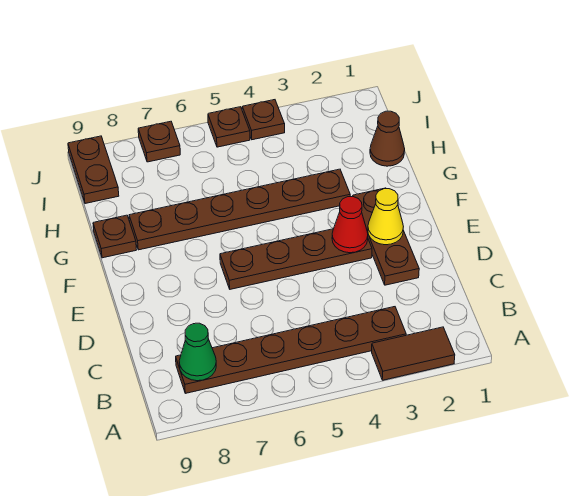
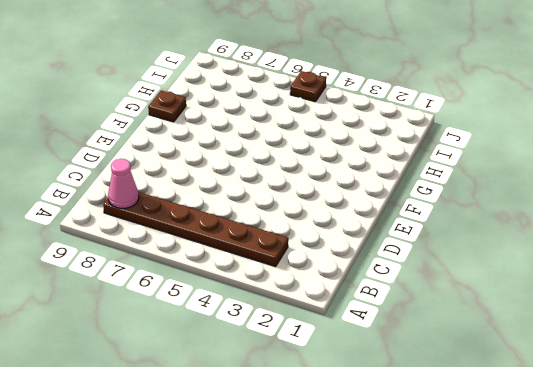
pink cone B8 level 2 -> green cone B8 level 2
none -> brown tile A2:A3 level 1
none -> brown plate D2:F2 level 1
none -> brown plate E3:E6 level 1

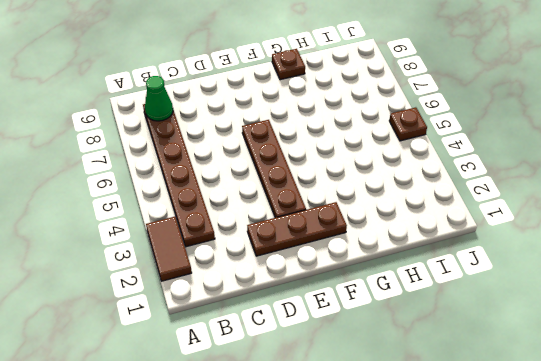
none -> brown plate G3:G8 level 1
none -> brown cone H1 level 1
none -> brown plate I9:J9 level 1

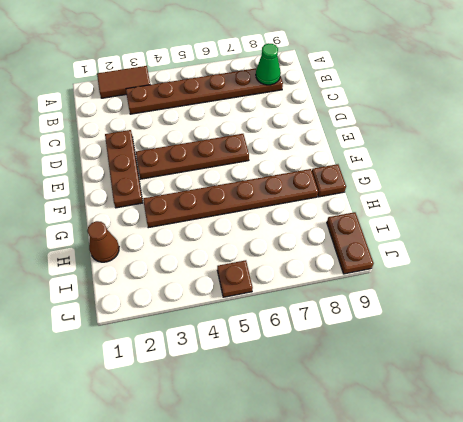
none -> brown plate J4 level 1
none -> brown plate J7 level 1
none -> yellow cone E2 level 2

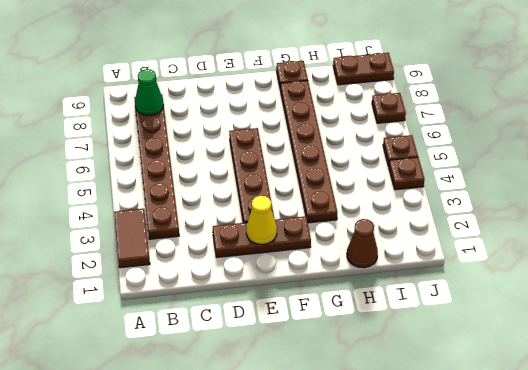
none -> red cone E3 level 2

